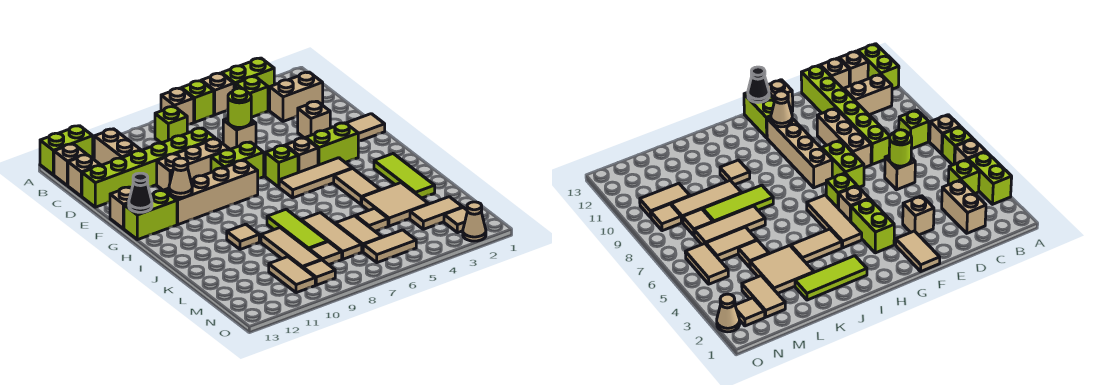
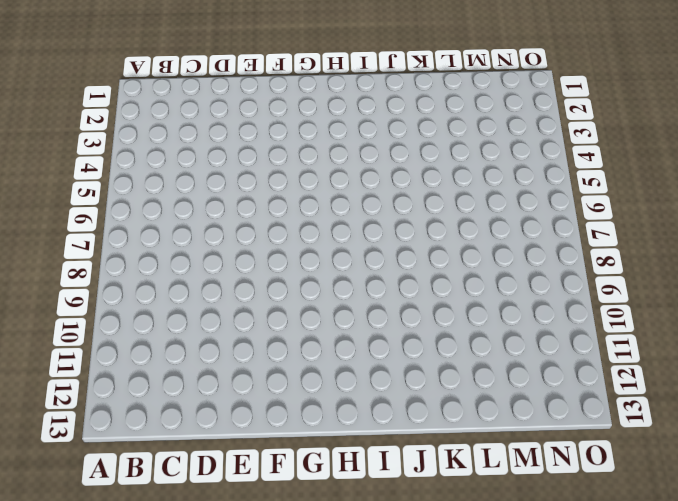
none -> lime brick A3:A4 level 1
none -> tan brick A5 level 1
none -> lime brick A6 level 1
none -> tan brick A7 level 1

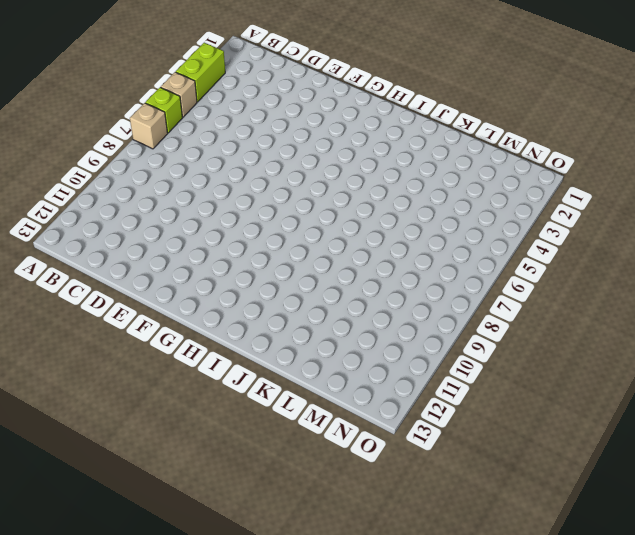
none -> lime brick A12:A13 level 1
none -> lime brick B4 level 1
none -> lime brick B8 level 1
none -> tan brick B11:C11 level 1

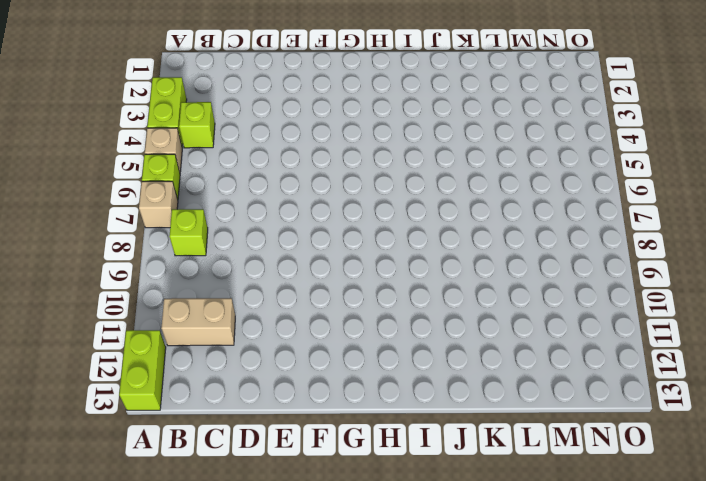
none -> tan brick B13 level 1
none -> tan brick C2:C3 level 1
none -> tan brick C13 level 1
none -> tan brick D6 level 1

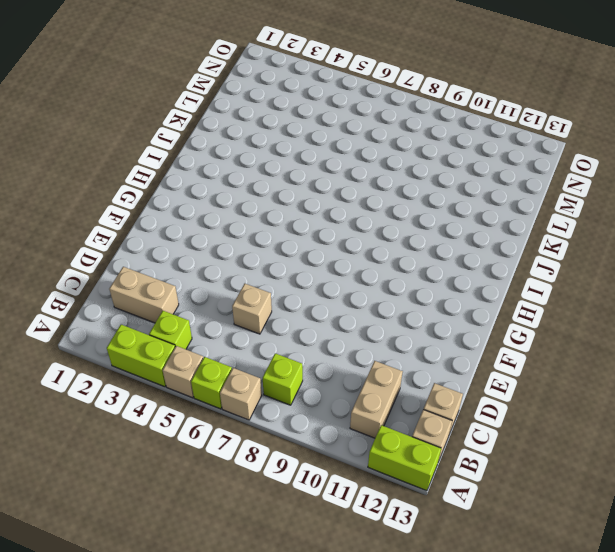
none -> lime brick D8:D13 level 1
none -> tan brick E3 level 1
none -> tan brick E8:E10 level 1
none -> tan tile F1:F2 level 1

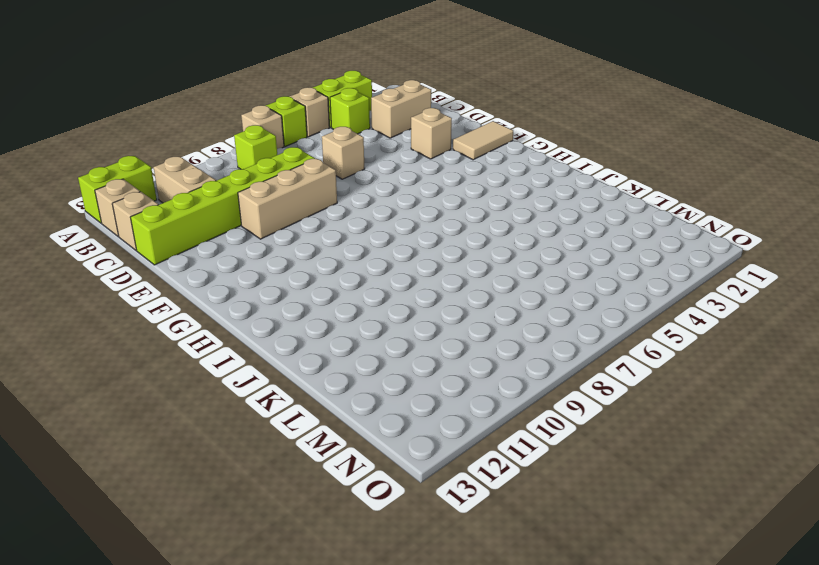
none -> lime brick F7:F8 level 1
none -> tan brick F13 level 1
none -> lime brick G3:G4 level 1
none -> tan brick G5 level 1

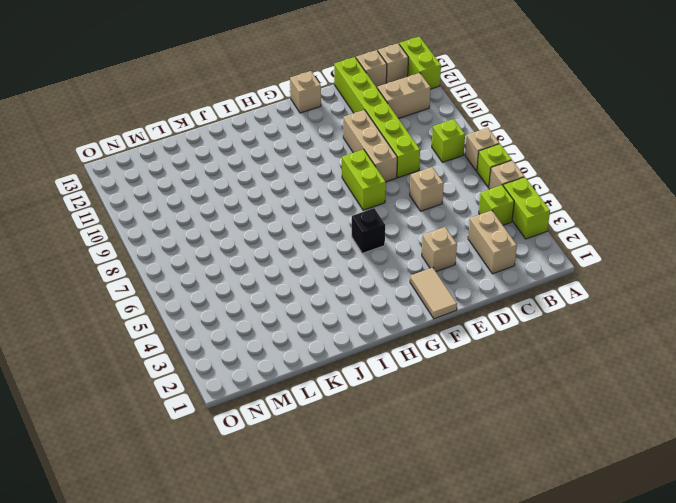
black brick G5 level 1 -> tan brick G5 level 1
none -> lime brick G3:G4 level 1
none -> lime brick G6 level 1
none -> tan brick G8:G11 level 1
none -> lime brick G12:G13 level 1

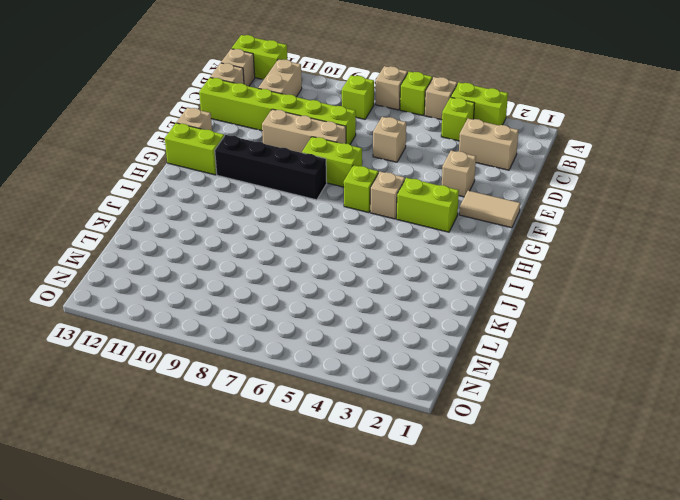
black brick G8:G11 level 1 -> tan brick G8:G11 level 1
none -> tan tile H4:H6 level 1
none -> lime tile I2:K2 level 1
none -> tan tile I4:J4 level 1
none -> lime tile J8:L8 level 1

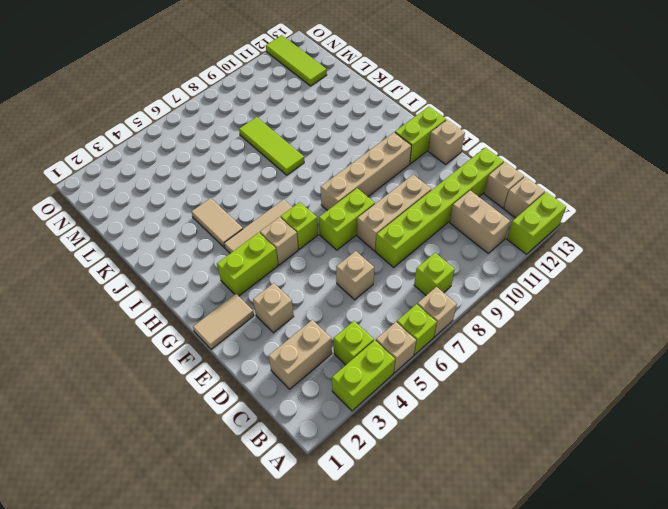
lime tile M12:O12 level 1 -> lime tile I2:K2 level 1
none -> tan tile J10 level 1
none -> tan tile K3:L4 level 1
none -> tan tile K7:M7 level 1
none -> tan tile K9:M9 level 1

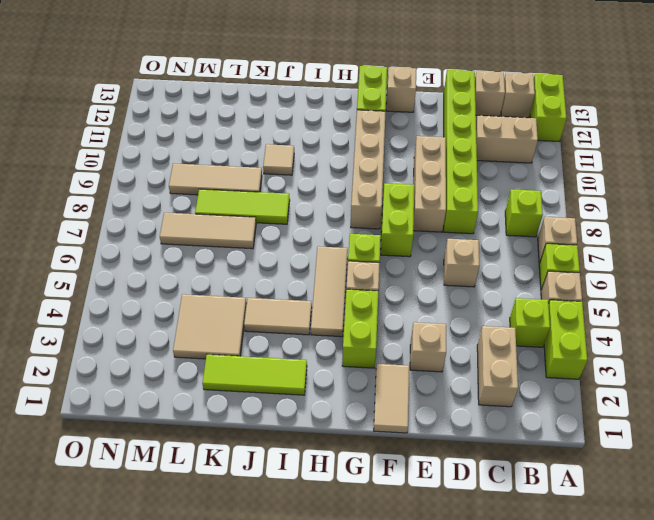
none -> tan tile L5 level 1
none -> tan tile L6:M6 level 1
none -> tan tile M2:M3 level 1
none -> tan tile M8 level 1

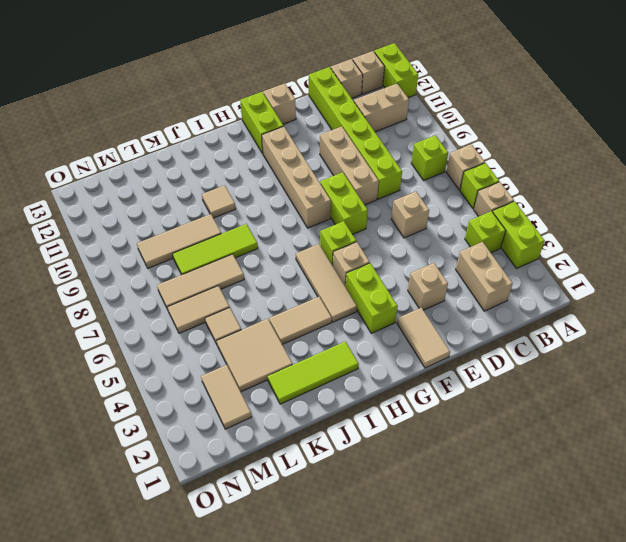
none -> tan tile M8 level 1
none -> tan tile M10:N10 level 1
none -> tan tile N2 level 1
none -> tan tile N5:N6 level 1

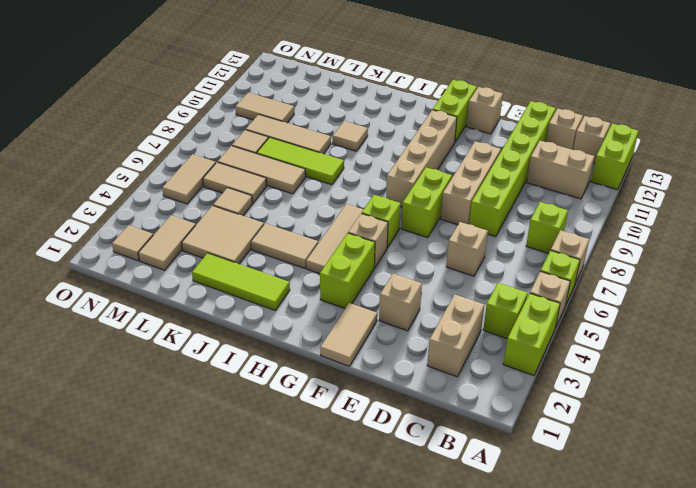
none -> tan tile N9 level 1
none -> tan cone O2 level 1
none -> lime round brick D6 level 2
none -> tan cone G11 level 2

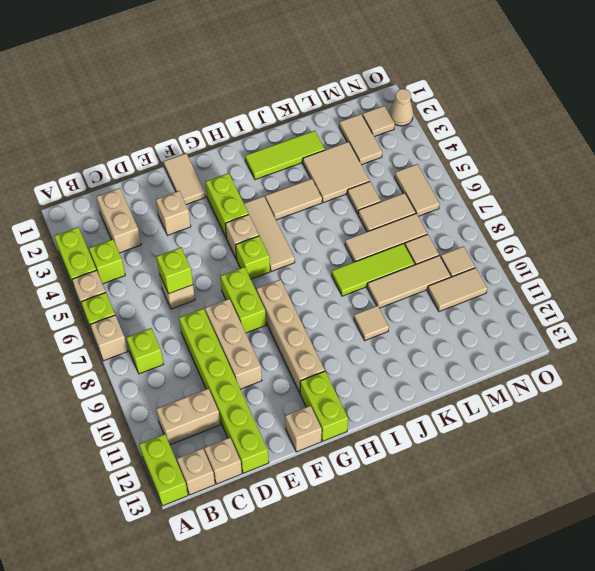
lime brick D6 level 2 -> lime round brick D6 level 2
none -> tan cone G11 level 2
none -> black cone G13 level 2

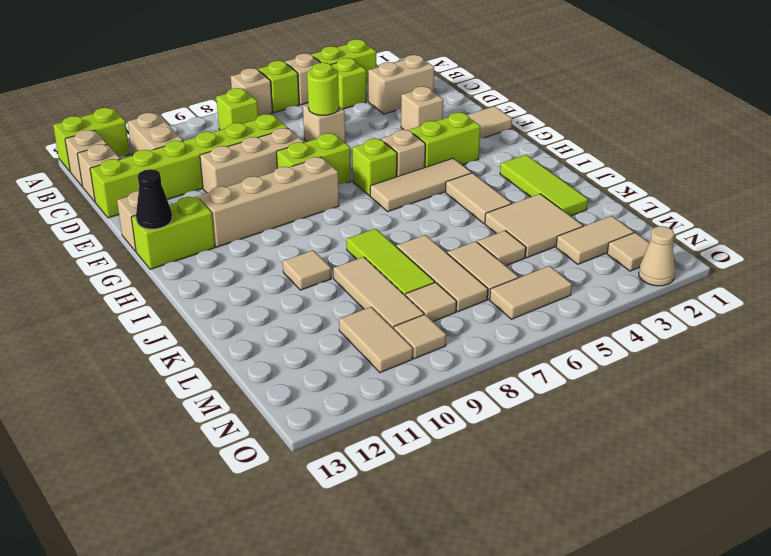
none -> tan cone G11 level 2

